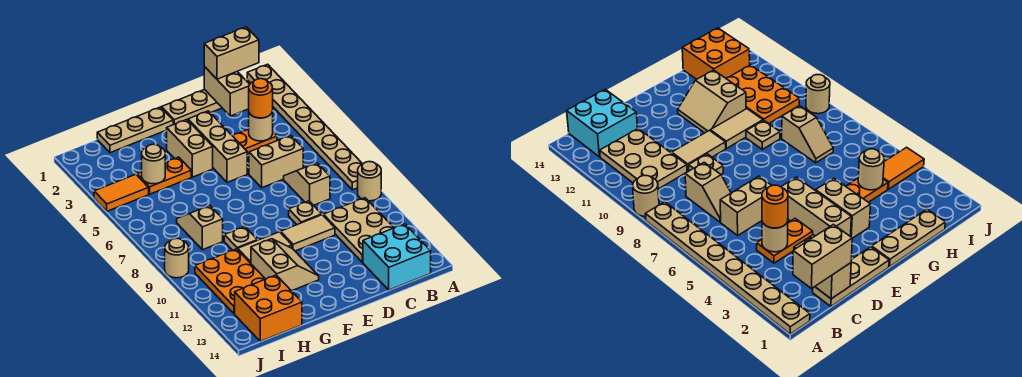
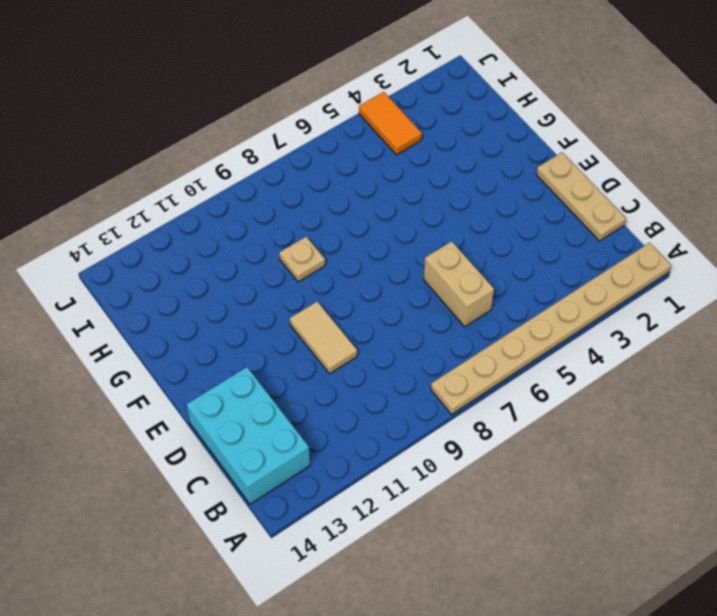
cyan brick B13:D14 level 1 -> cyan brick B13:C14 level 1
none -> tan round brick A9 level 1
none -> tan plate B10:C12 level 1
none -> orange plate C4:D4 level 1

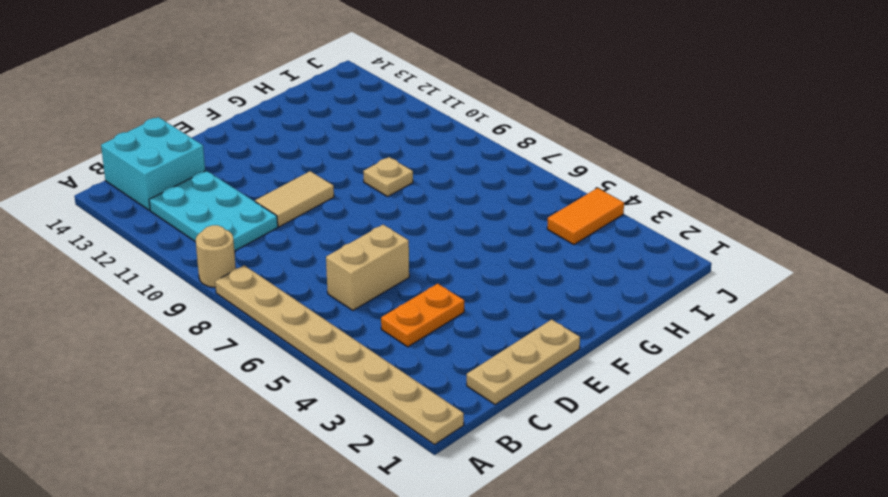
cyan plate B10:C12 level 1 -> tan plate B10:C12 level 1
none -> tan slope C7:C8 level 1 top 8
none -> tan plate D9 level 1
none -> tan brick E3:E5 level 1

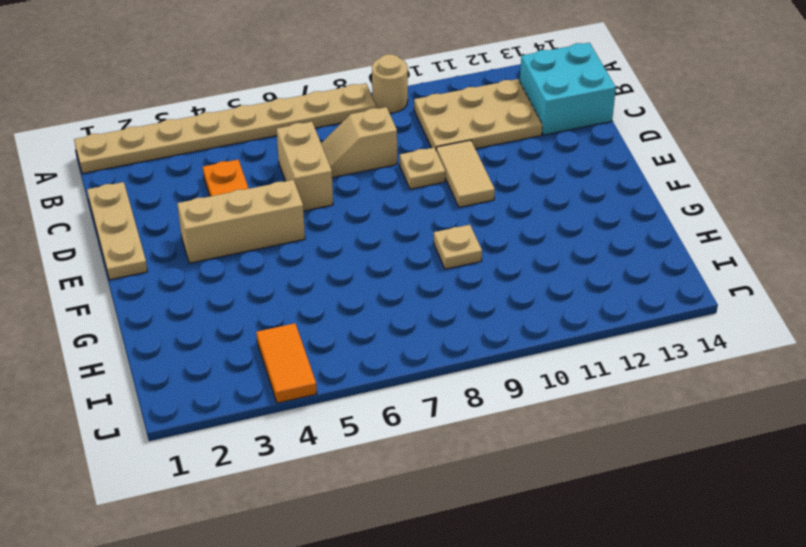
none -> tan plate F1:H1 level 1
none -> tan brick F3:F4 level 1
none -> tan tile F10:G10 level 1

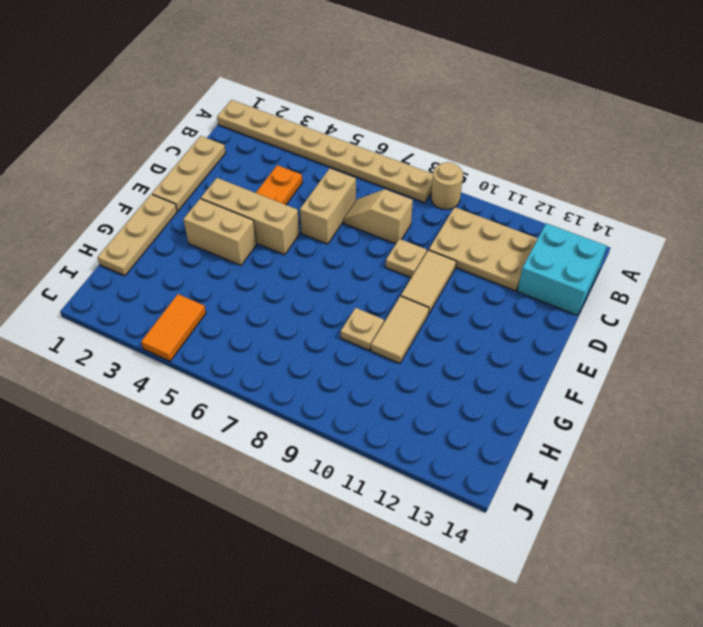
none -> tan slope F11:G12 level 1 top G
none -> orange plate G4:H4 level 1
none -> tan slope H7:H8 level 1 top 8

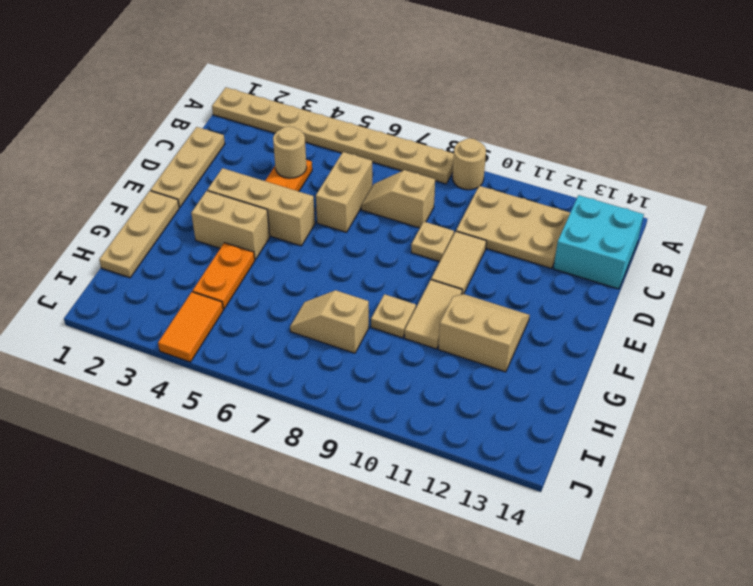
none -> orange plate H10:I12 level 1
none -> orange brick H13:I14 level 1
none -> tan round brick J9 level 1

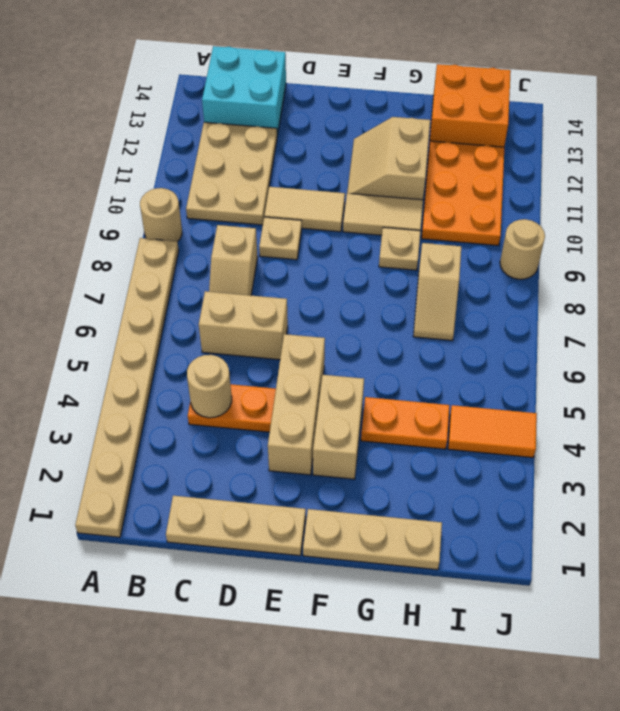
none -> tan brick C1:C2 level 2
none -> tan round brick H4 level 2
none -> tan brick B1:C1 level 3

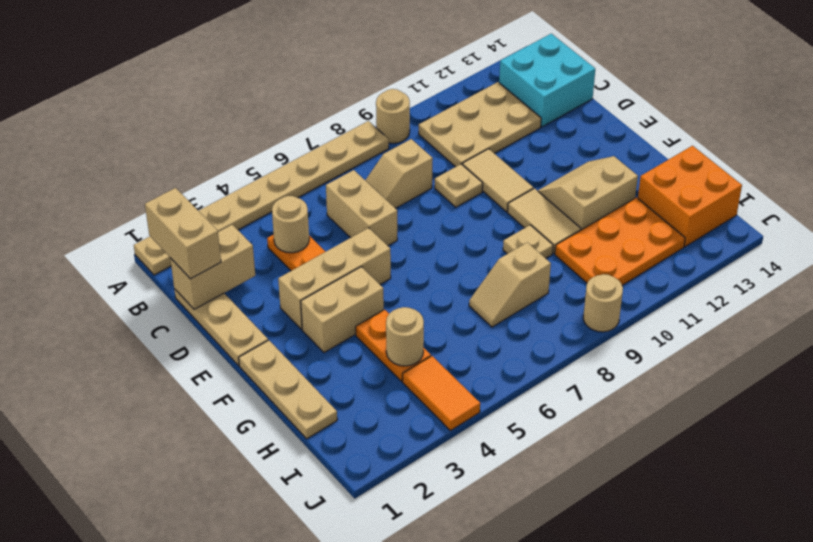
none -> orange round brick C4 level 3

